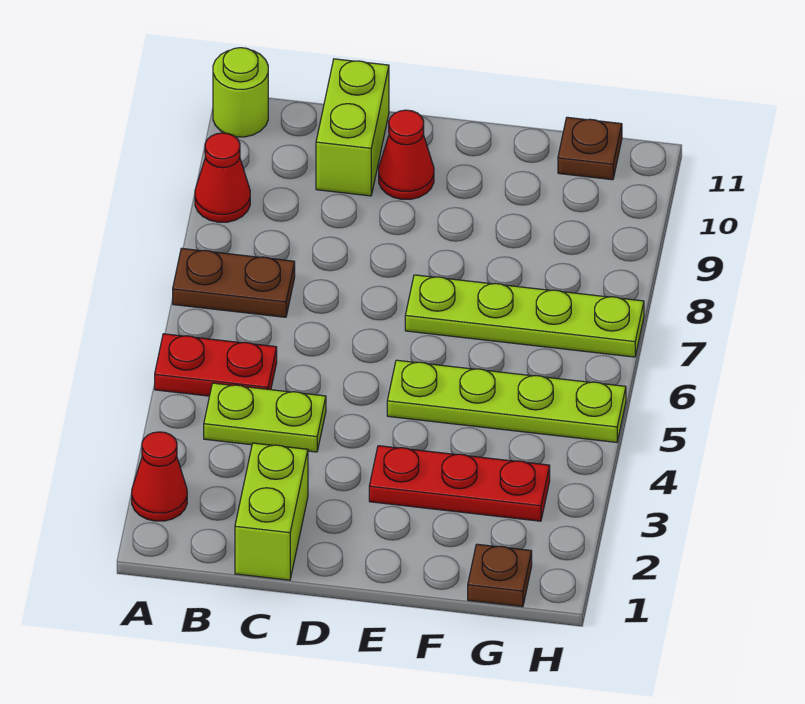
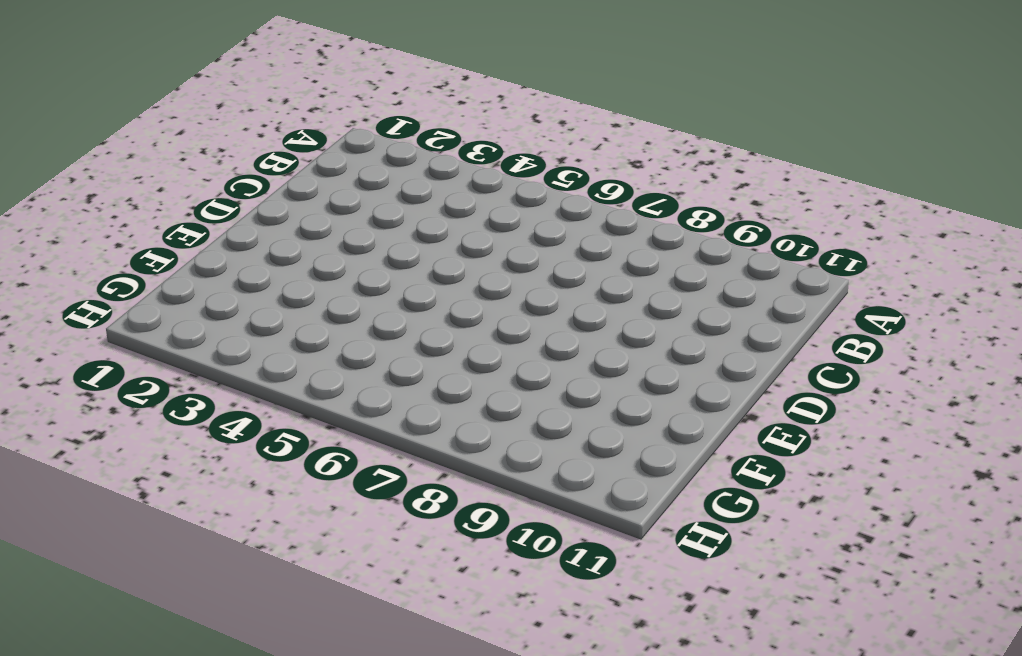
none -> red cone A2 level 1
none -> red plate A5:B5 level 1
none -> brown plate A7:B7 level 1

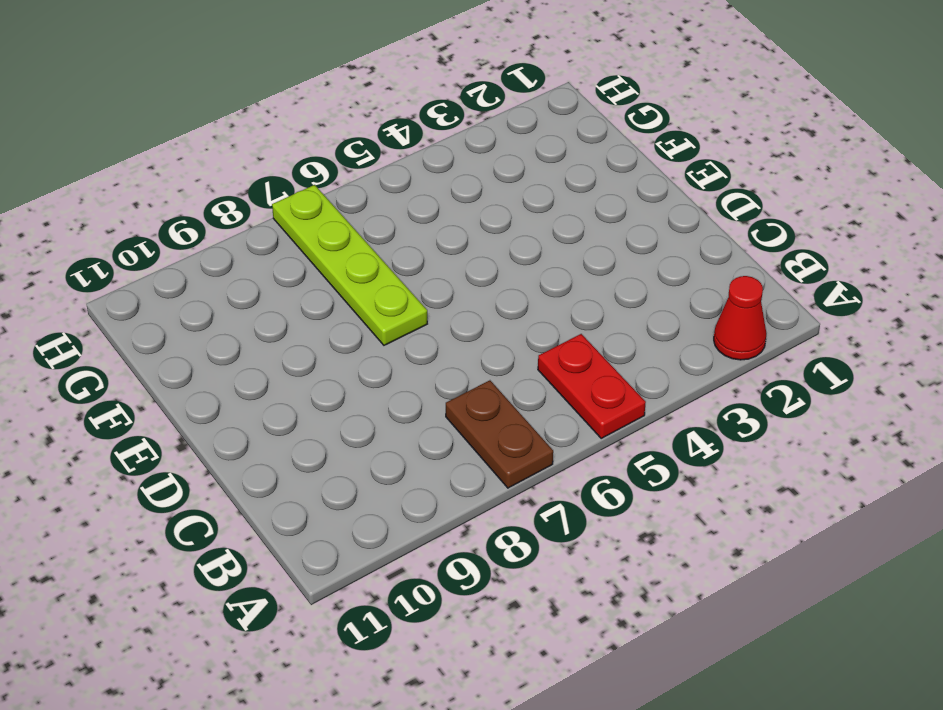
none -> red cone A9 level 1
none -> lime round brick A11 level 1
none -> lime plate B4:C4 level 1

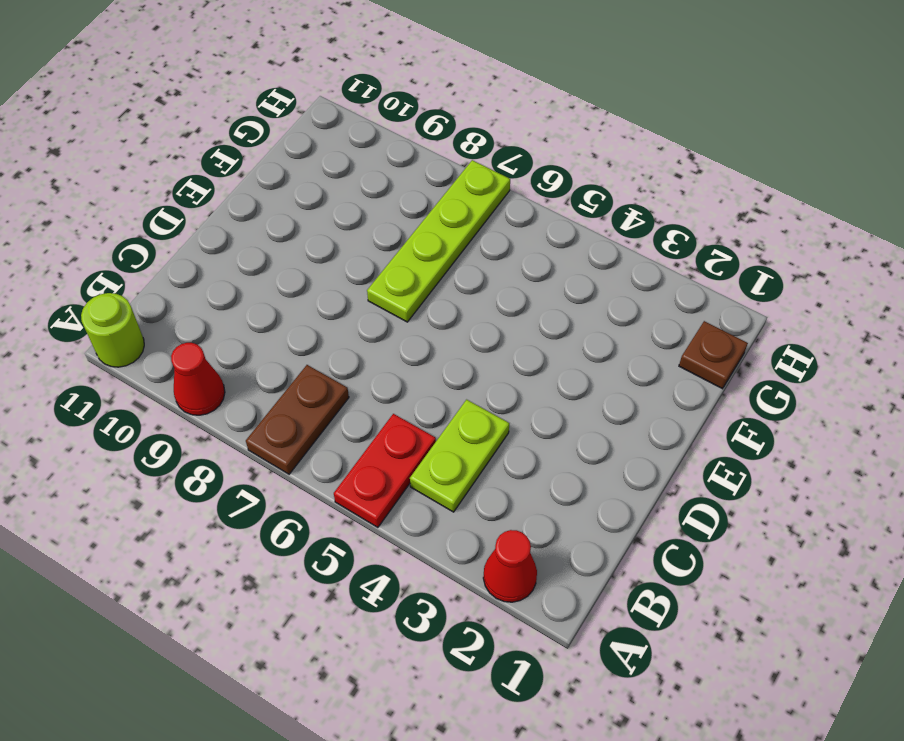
none -> lime brick C1:C2 level 1
none -> lime brick C10:C11 level 1
none -> red cone D10 level 1

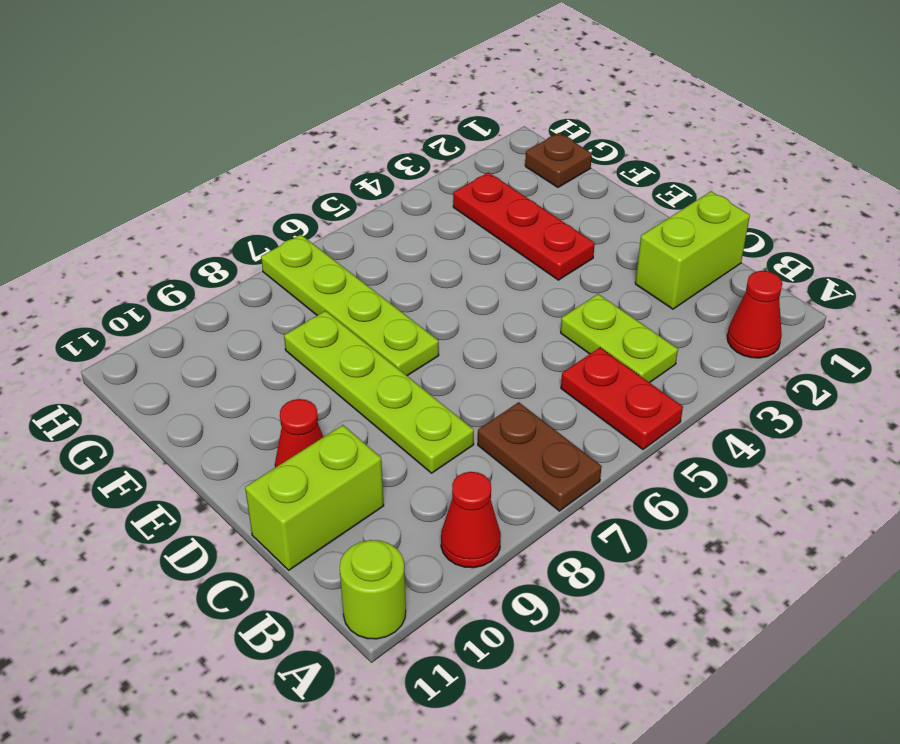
lime plate C8:F8 level 1 -> lime plate E5:H5 level 1
none -> brown plate G11 level 1

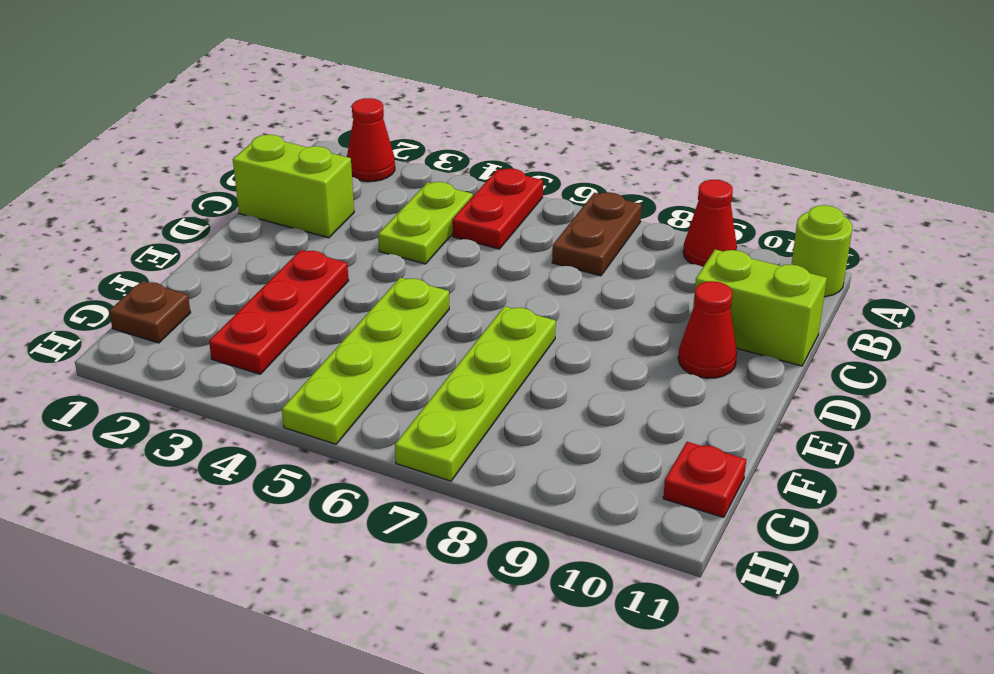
red plate G11 level 1 -> brown plate G11 level 1

